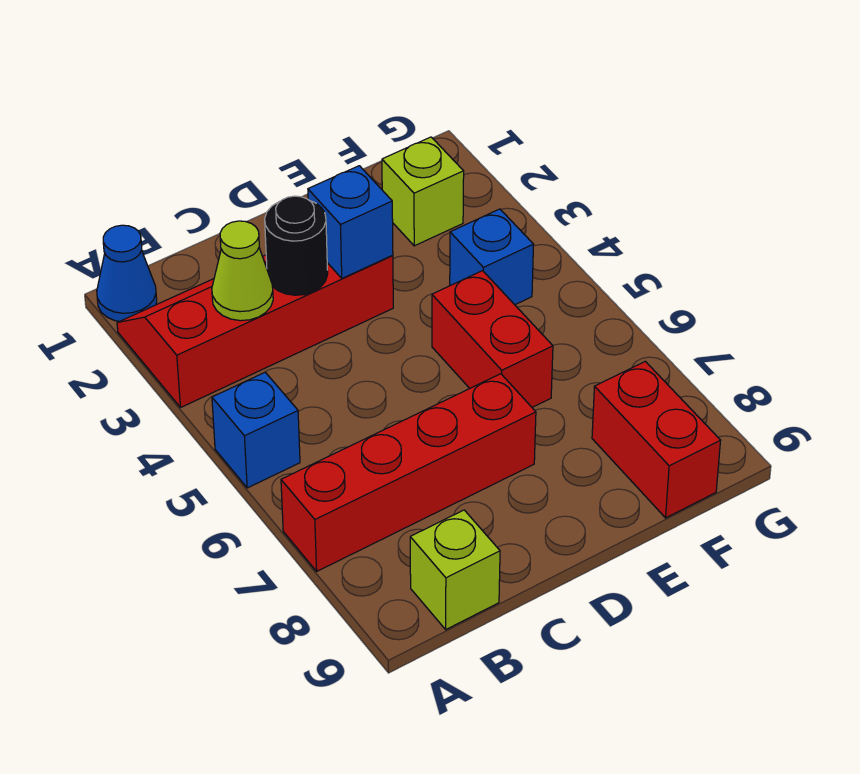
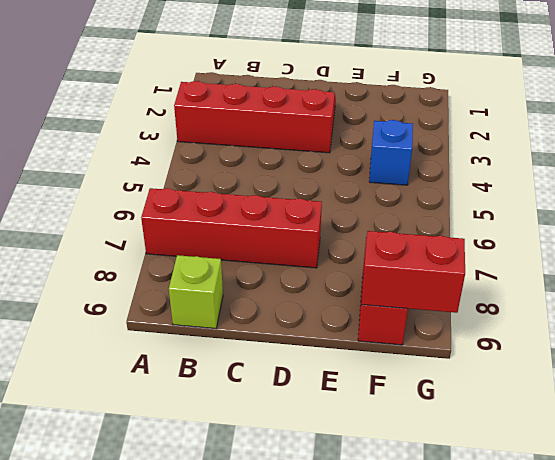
red brick F9:G9 level 2 -> red brick E5:E6 level 1
none -> blue cone A1 level 1
none -> blue brick A5 level 1
none -> lime brick F2 level 1

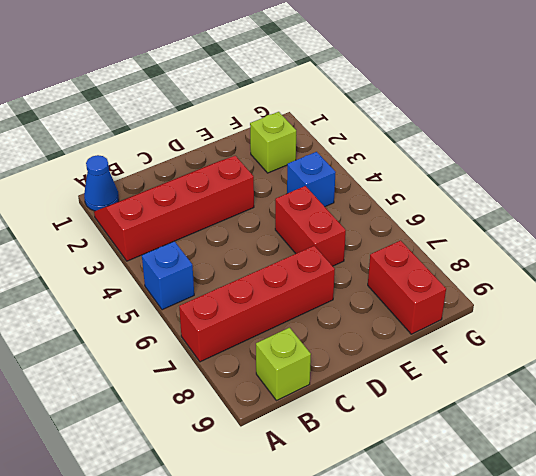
none -> lime cone B3 level 2
none -> black round brick C3 level 2
none -> blue brick D3 level 2

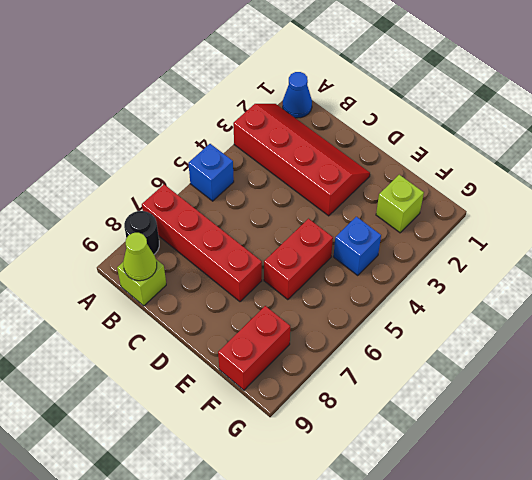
black round brick A8 level 1 -> black round brick C3 level 2
lime cone B9 level 2 -> lime cone B3 level 2
none -> blue brick D3 level 2

